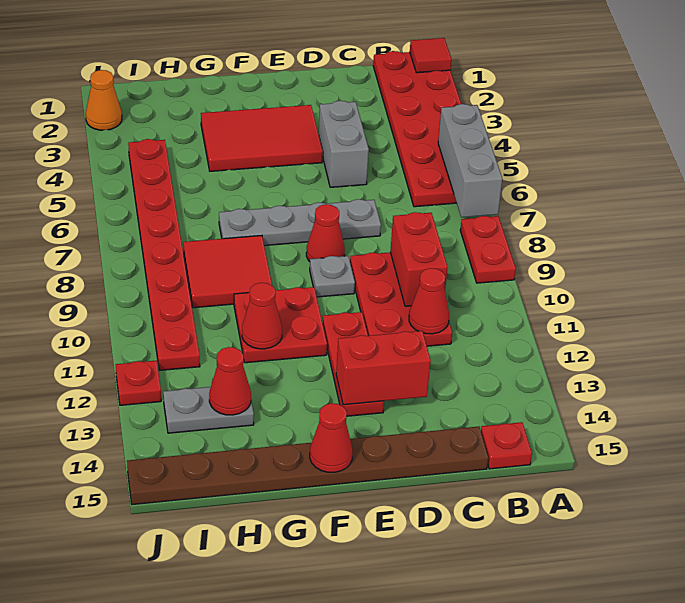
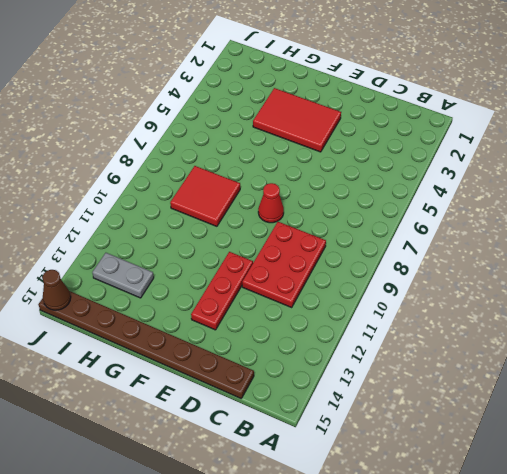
brown cone J15 level 2 -> none
none -> red plate A1:B6 level 1
none -> red plate A8:A9 level 1
none -> red plate B15 level 1

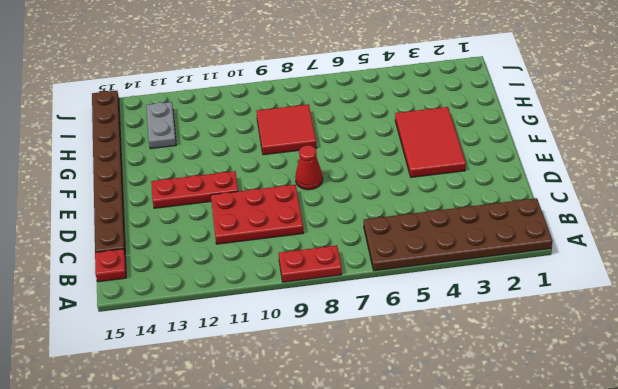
brown plate A1:B6 level 1 -> red plate A1:B6 level 1
none -> grey brick D4:D5 level 1
none -> grey plate D7:G7 level 1
none -> grey plate E9 level 1

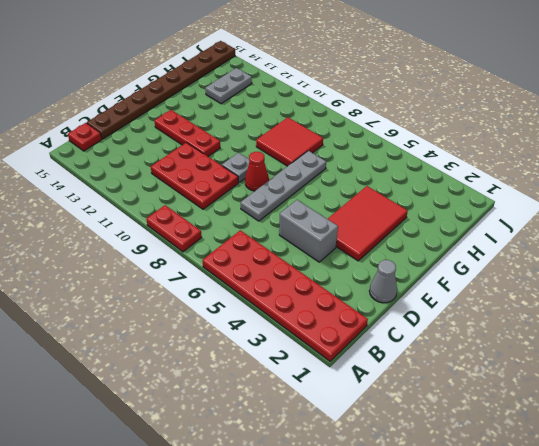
grey cone D1 level 1 -> none
none -> red plate F10:G11 level 1
none -> red plate I4:I11 level 1
none -> orange cone J2 level 1

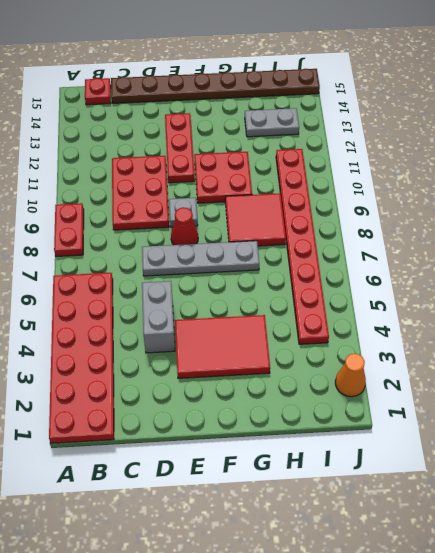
none -> red plate J12 level 1
none -> red tile A1 level 2
none -> grey brick A5:A7 level 2

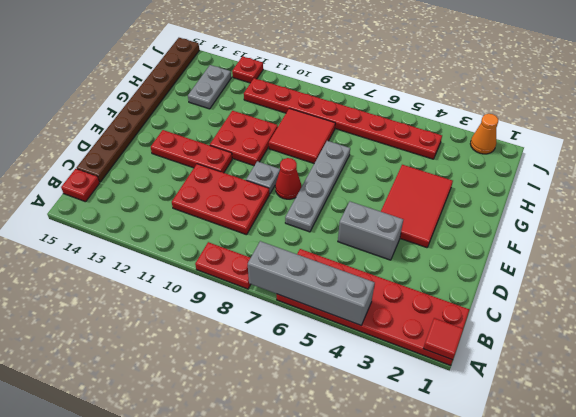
grey brick A4:A7 level 2 -> grey brick A5:A7 level 2
none -> red brick C9:C10 level 2
none -> red cone C11 level 2
none -> red brick D13:E13 level 2

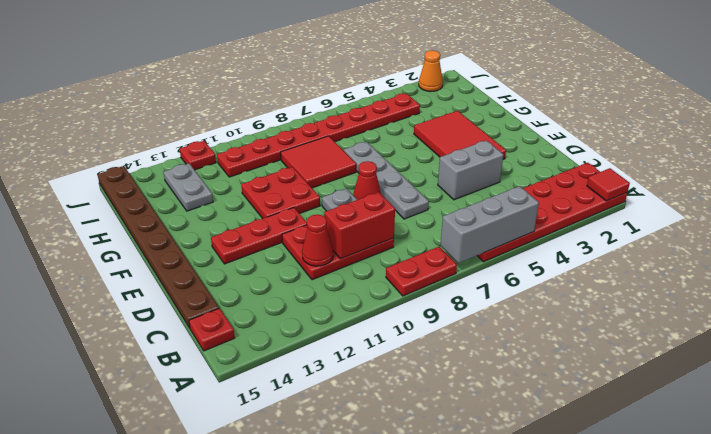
none -> red brick D13:E13 level 2
none -> red cone F15 level 2
none -> red cone G11 level 2

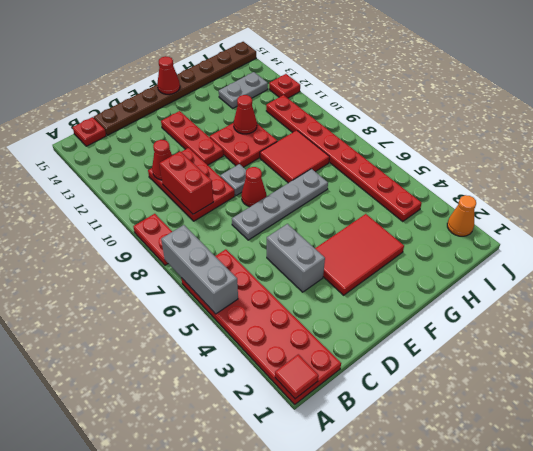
none -> red brick D13:E13 level 2
none -> red cone H13 level 2

